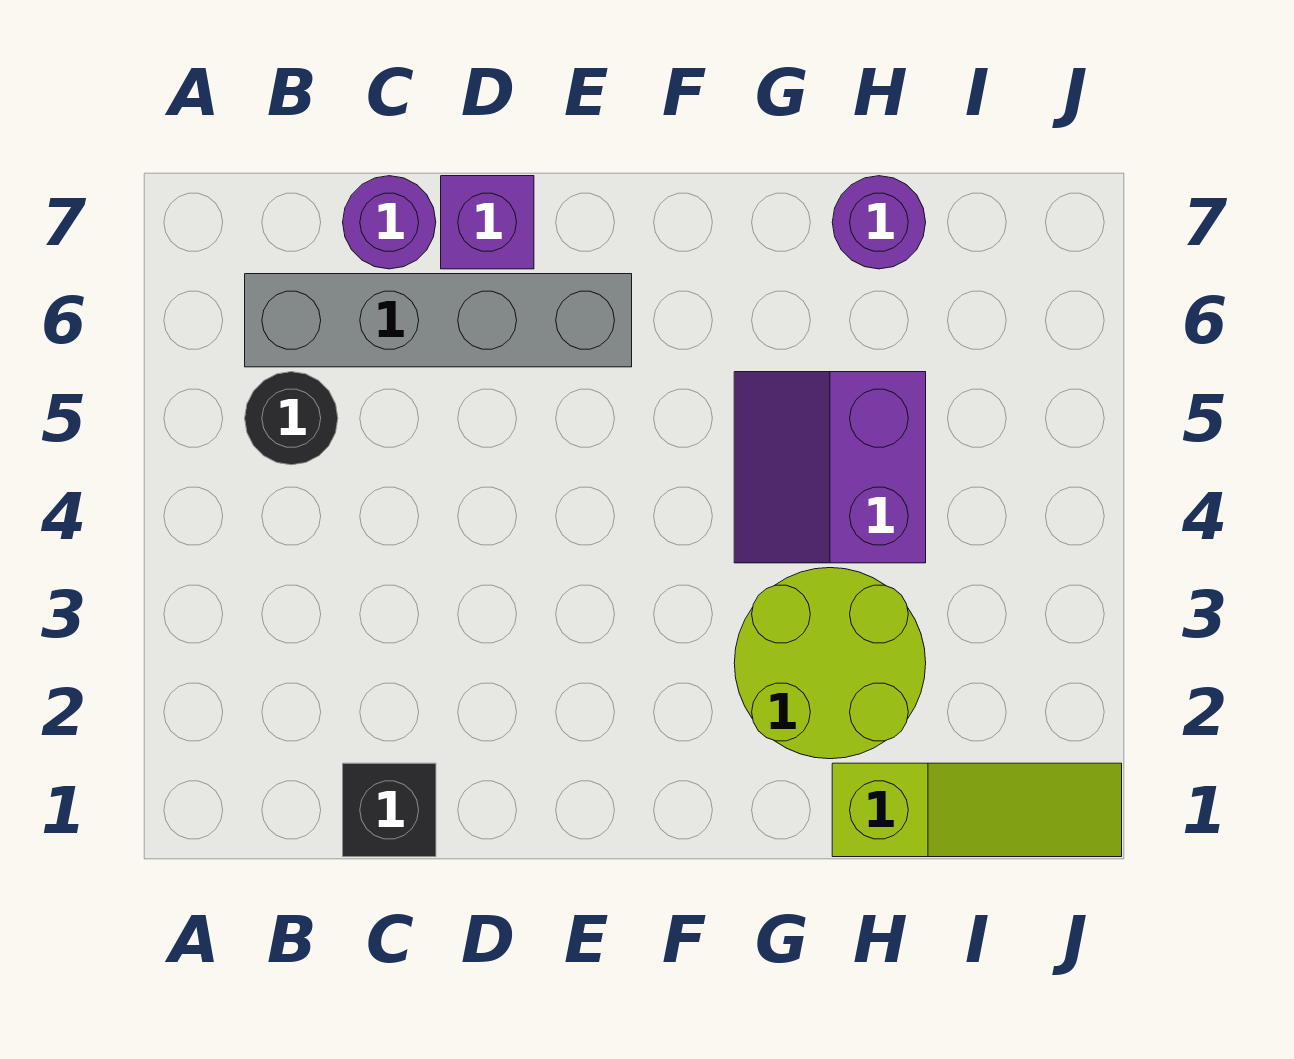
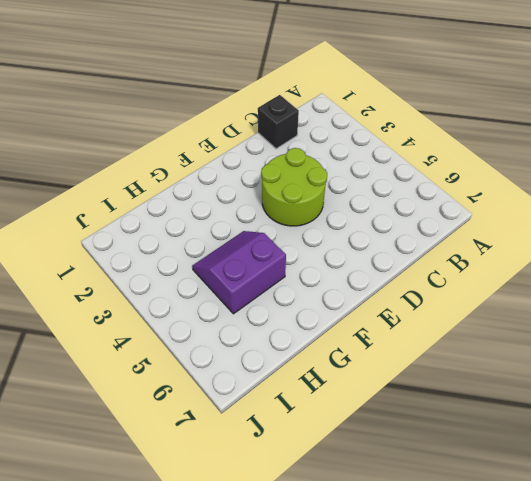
lime round brick D3:E4 level 1 -> lime round brick G2:H3 level 1
purple slope G4:H5 level 1 top 5 -> purple slope G4:H5 level 1 top H
none -> black round brick B5 level 1
none -> grey brick B6:E6 level 1

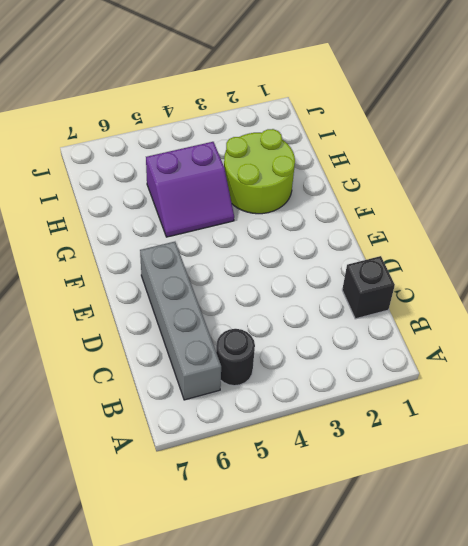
none -> purple round brick C7 level 1
none -> purple brick D7 level 1

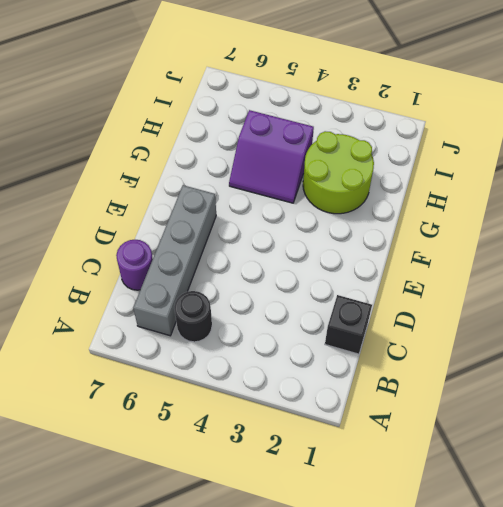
none -> purple brick D7 level 1
none -> lime slope H1:J1 level 1 top H

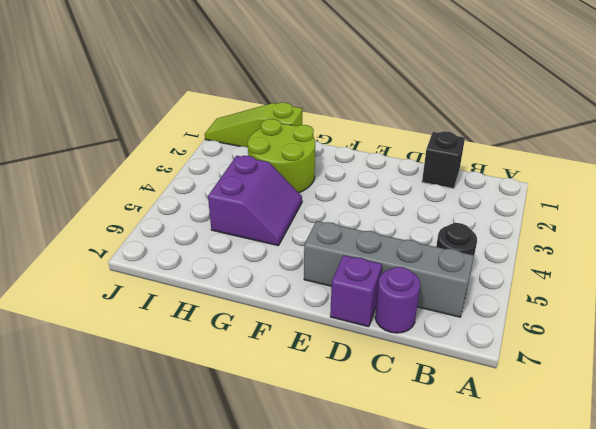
none -> purple round brick H7 level 1

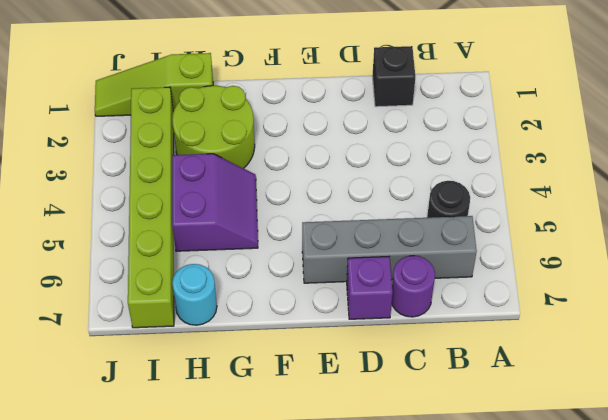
cyan round brick H7 level 1 -> purple round brick H7 level 1
lime brick I2:I7 level 1 -> none

